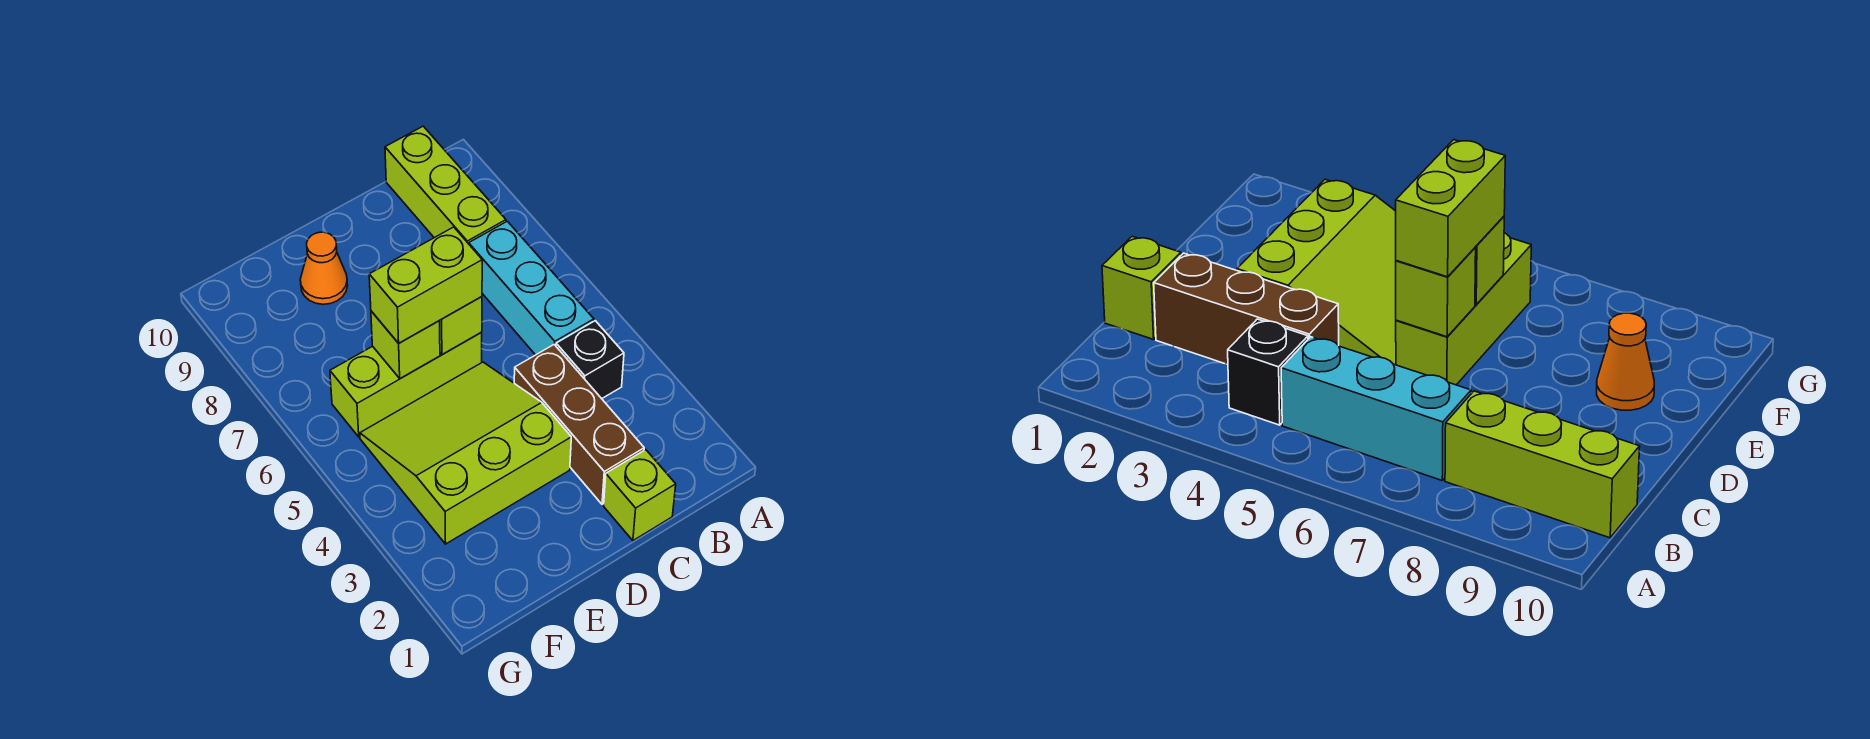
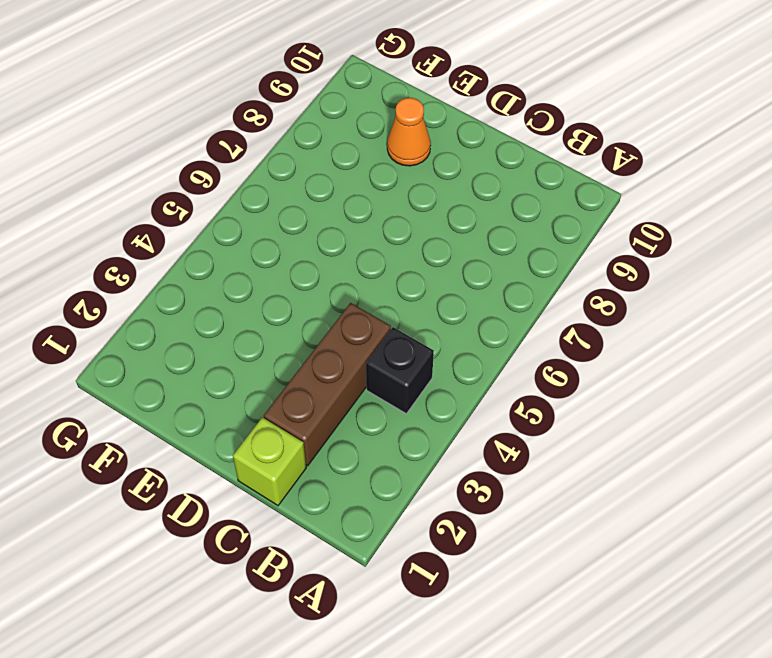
none -> cyan brick B5:B7 level 1
none -> lime brick B8:B10 level 1

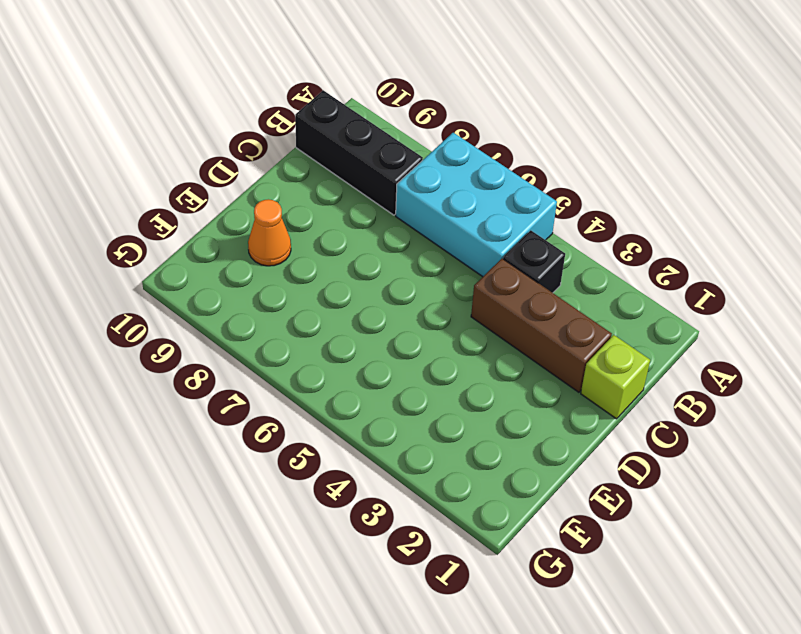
cyan brick A5:B7 level 1 -> cyan brick B5:B7 level 1
black brick B8:B10 level 1 -> lime brick B8:B10 level 1
none -> lime slope D3:F5 level 1 top 3
none -> lime brick D6:F6 level 1

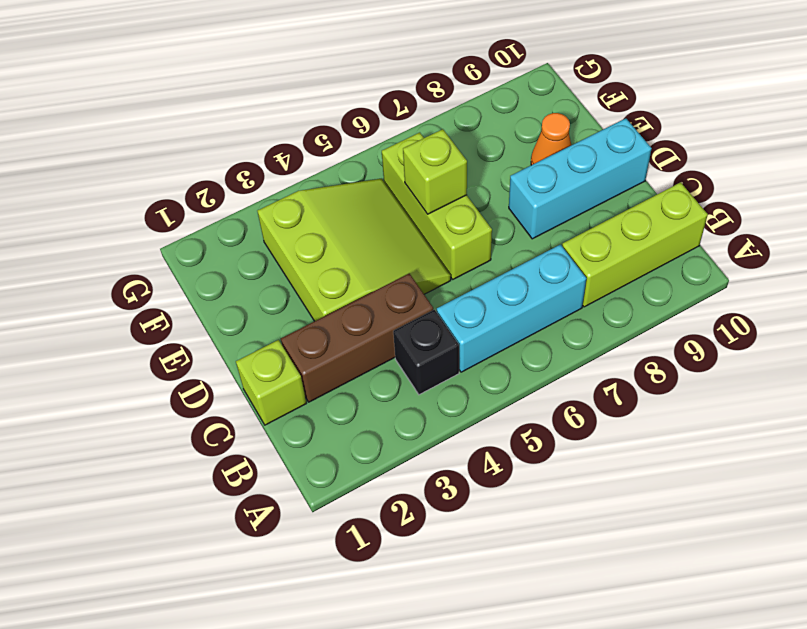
cyan brick D8:D10 level 1 -> none
none -> lime brick D6 level 2
none -> lime brick D6:E6 level 3

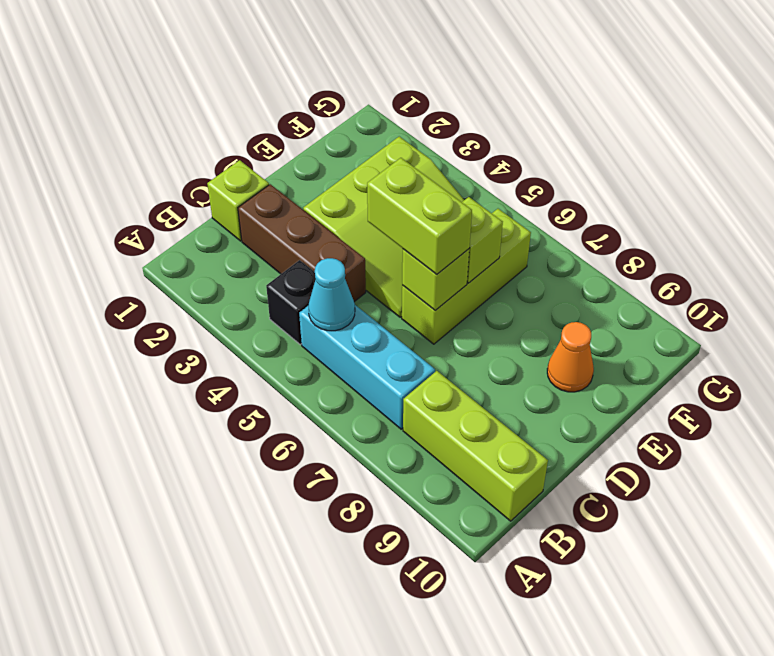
cyan cone B5 level 2 -> none
lime brick D5:D6 level 3 -> lime brick D6:E6 level 3

